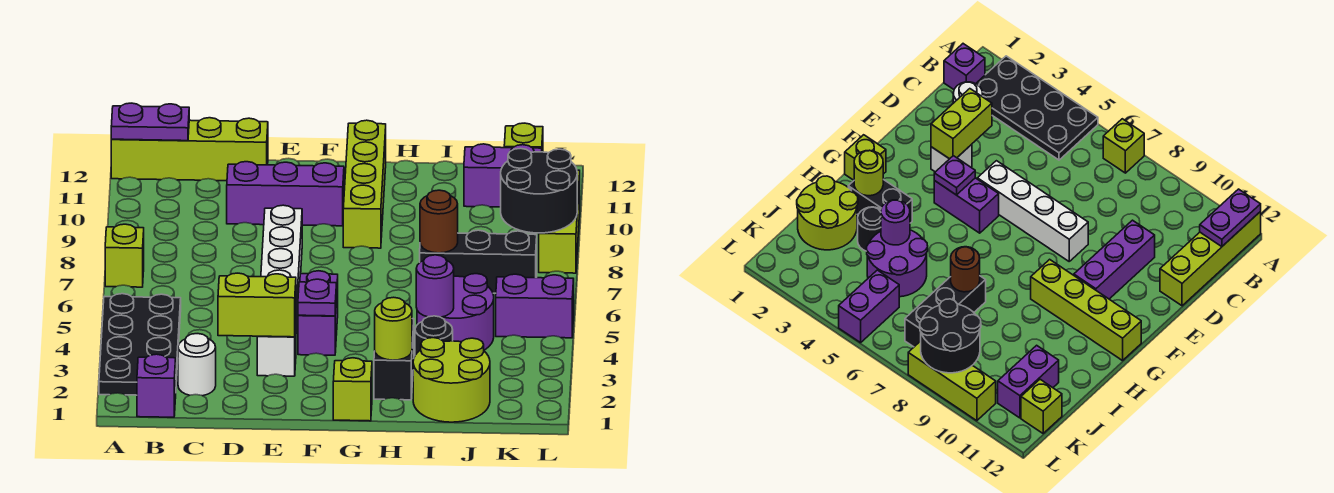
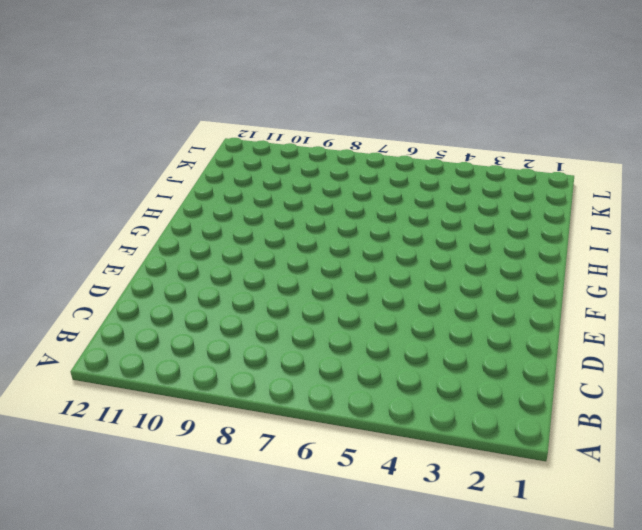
none -> black plate A2:B5 level 1
none -> lime brick A7 level 1
none -> lime brick A12:D12 level 1

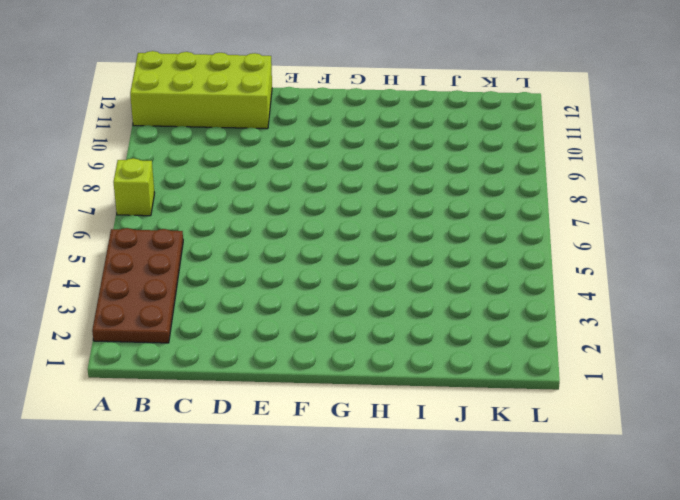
brown plate A2:B5 level 1 -> black plate A2:B5 level 1
lime brick A11:D12 level 1 -> lime brick A12:D12 level 1
none -> purple brick B1 level 1
none -> white round brick C2 level 1
none -> purple brick D10:F10 level 1

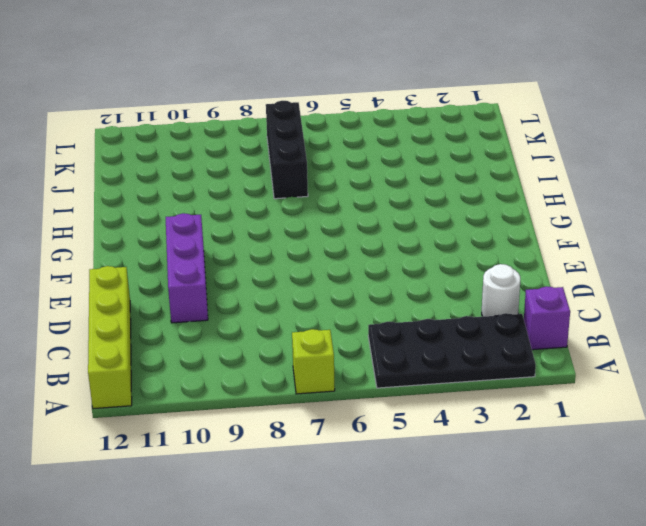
none -> white brick E3 level 1
none -> white brick E5:E8 level 1
none -> purple brick F4:F5 level 1

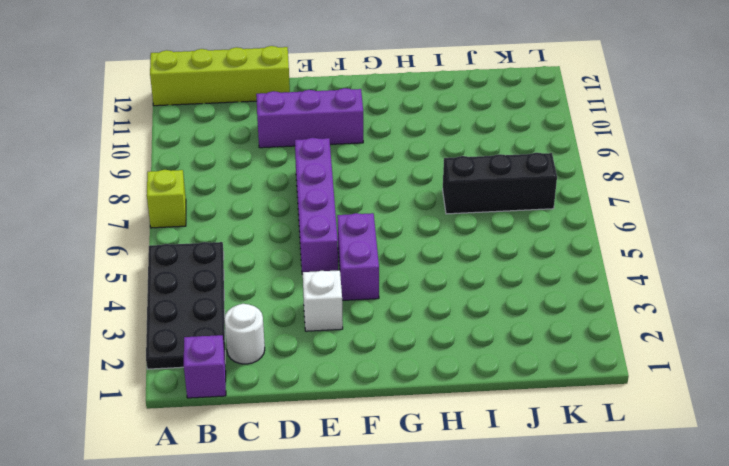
purple brick E5:E8 level 1 -> white brick E5:E8 level 1
none -> lime brick G1 level 1
none -> lime brick G9:G12 level 1
none -> black brick H2:H3 level 1

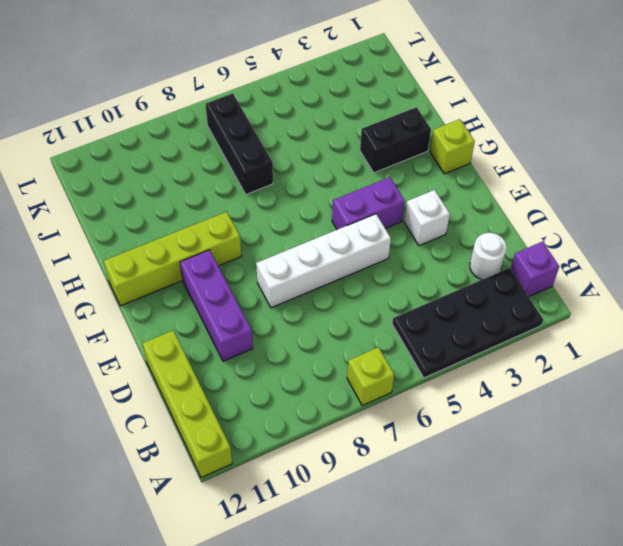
none -> lime round brick I1:J2 level 1
none -> black round brick I3 level 1
none -> purple round brick I4:J5 level 1

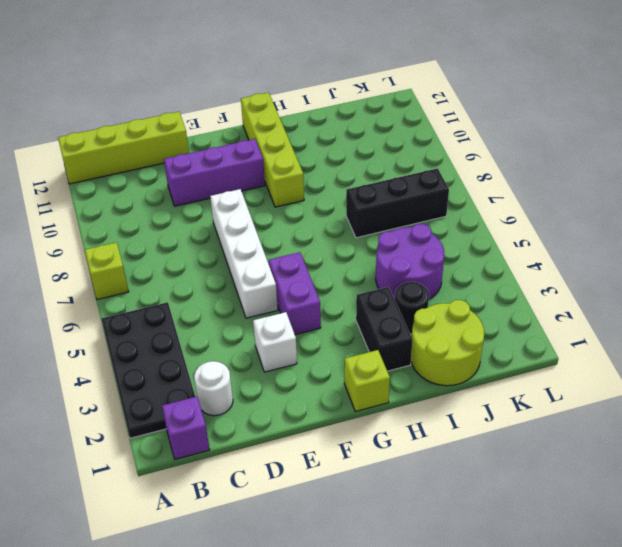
none -> purple brick J11:K11 level 1
none -> purple brick K5:L5 level 1
none -> lime brick K12 level 1

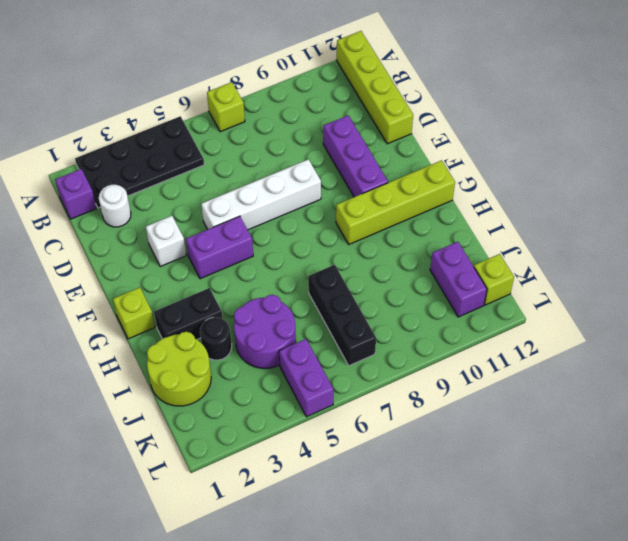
none -> lime brick L8:L10 level 1
none -> purple plate A12:B12 level 2
none -> lime brick D3:E3 level 2

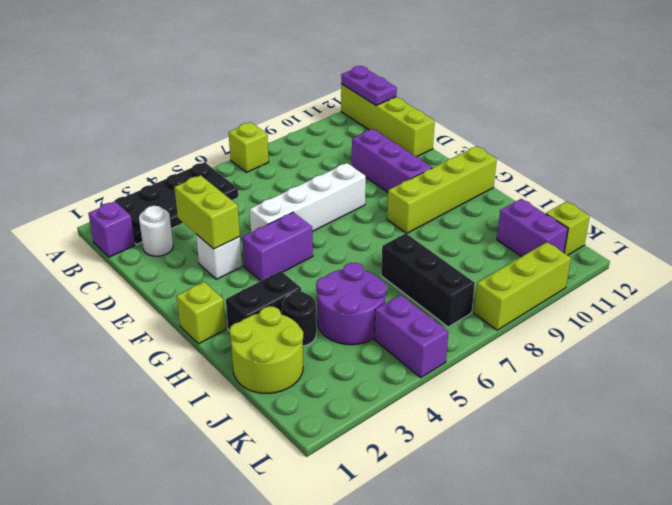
none -> purple plate F4 level 2
none -> lime round brick H2 level 2
none -> purple round brick I4 level 2

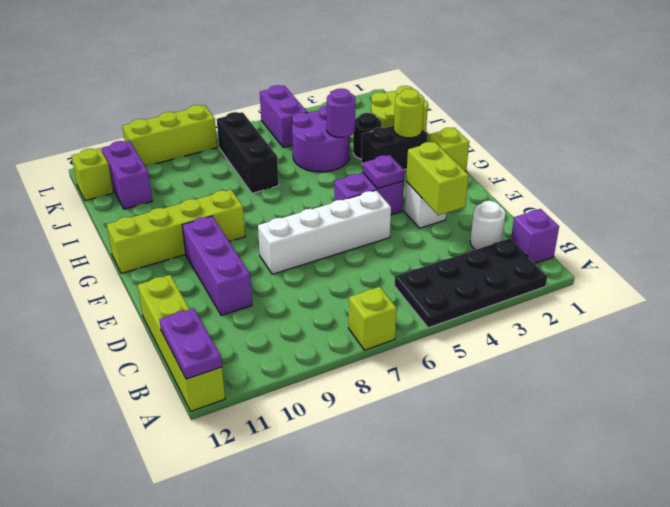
none -> brown round brick I7 level 2
none -> black round brick K8:L9 level 2

